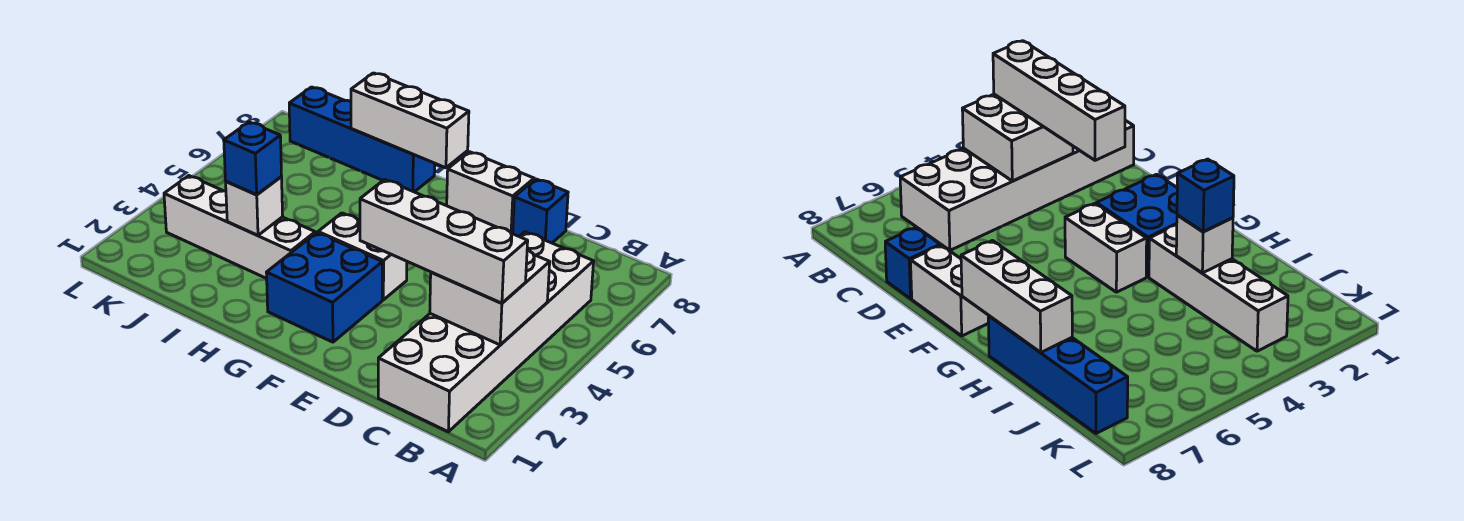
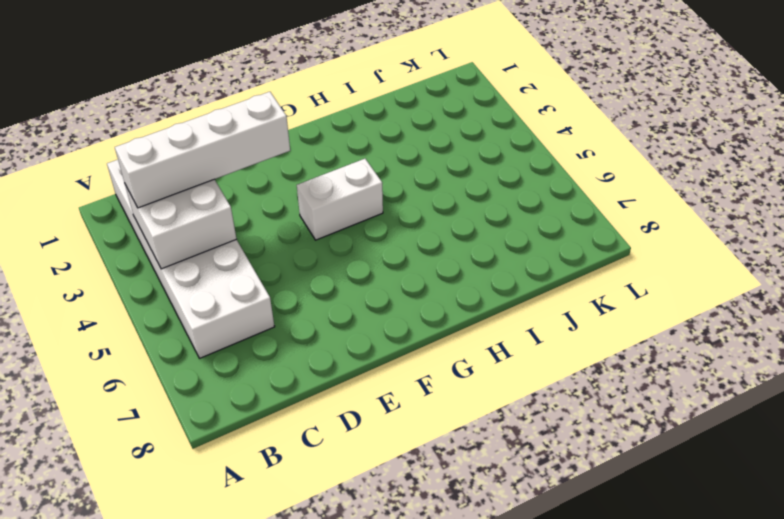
none -> blue brick D8 level 1
none -> white brick E8:F8 level 1
none -> blue brick F2:G3 level 1

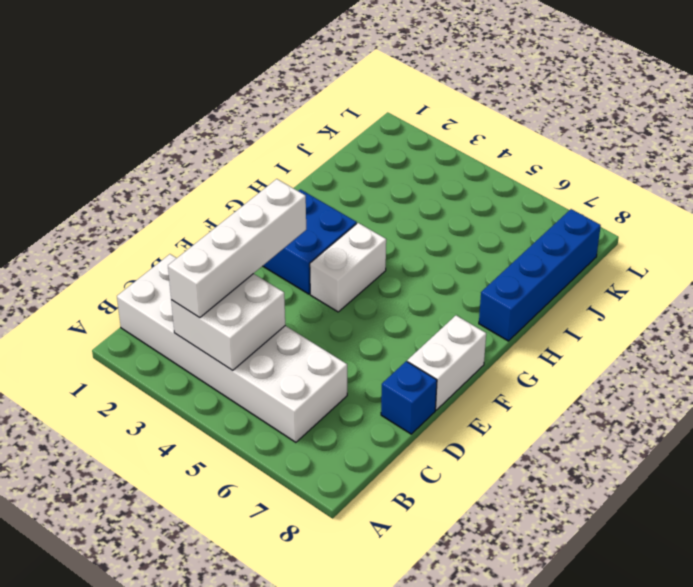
none -> white brick H3:K3 level 1
none -> white brick G8:I8 level 2
none -> white brick I3 level 2

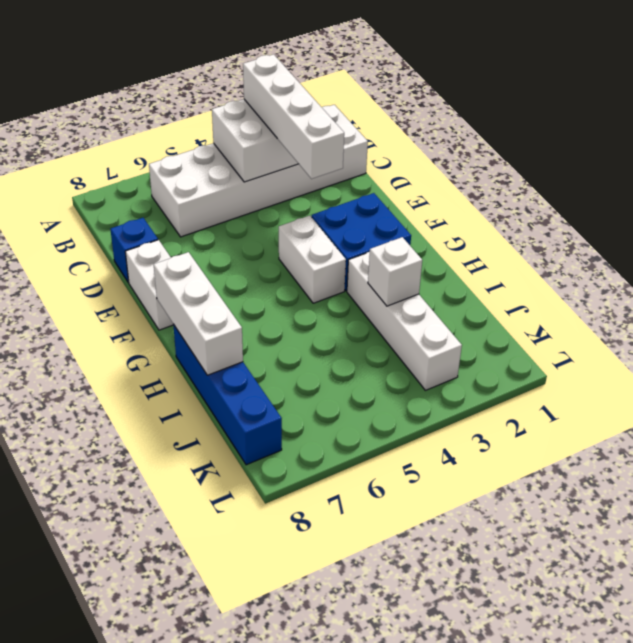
none -> blue brick I3 level 3

